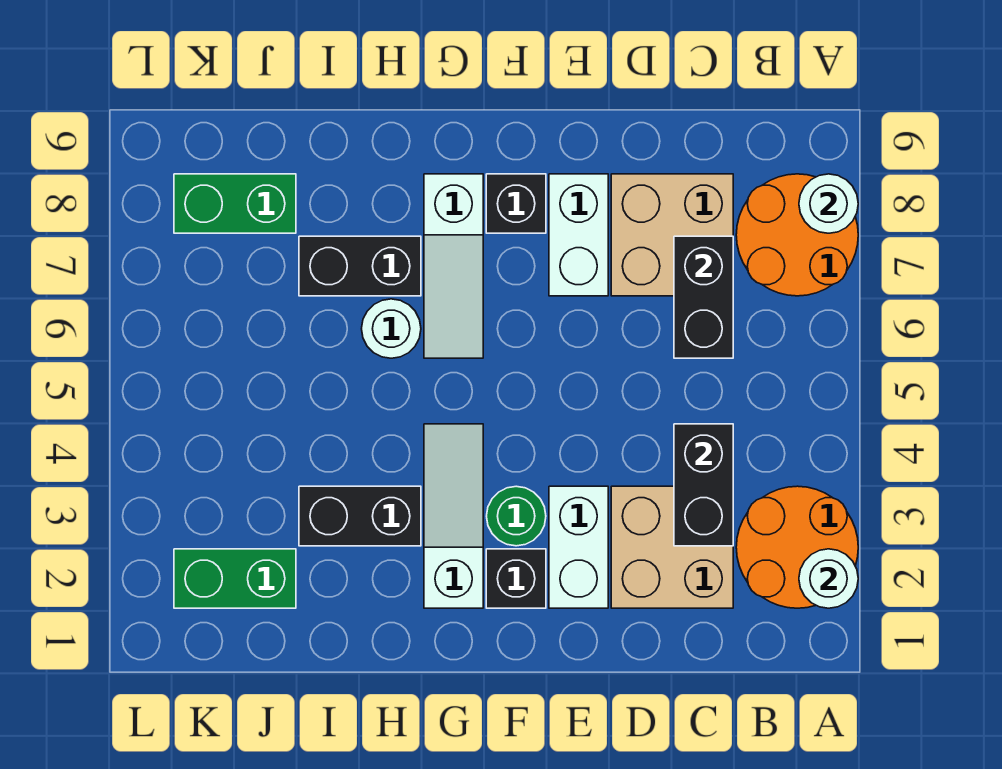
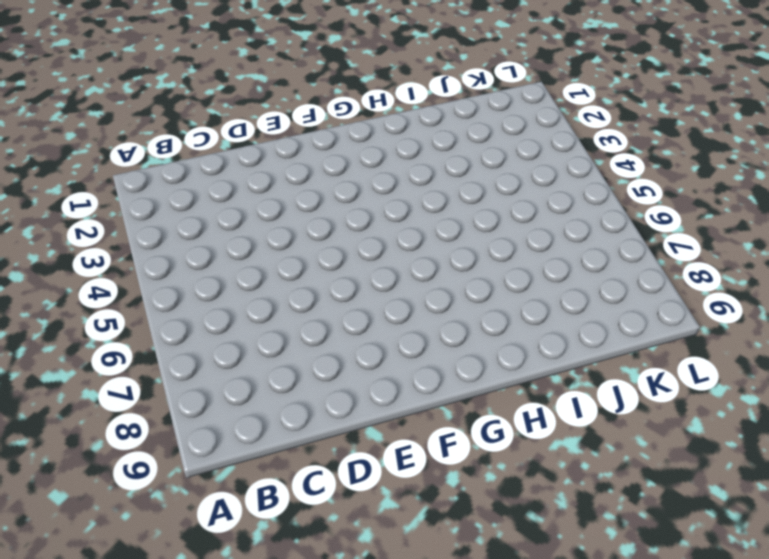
none -> orange round brick A2:B3 level 1
none -> orange round brick A7:B8 level 1
none -> tan brick C2:D3 level 1

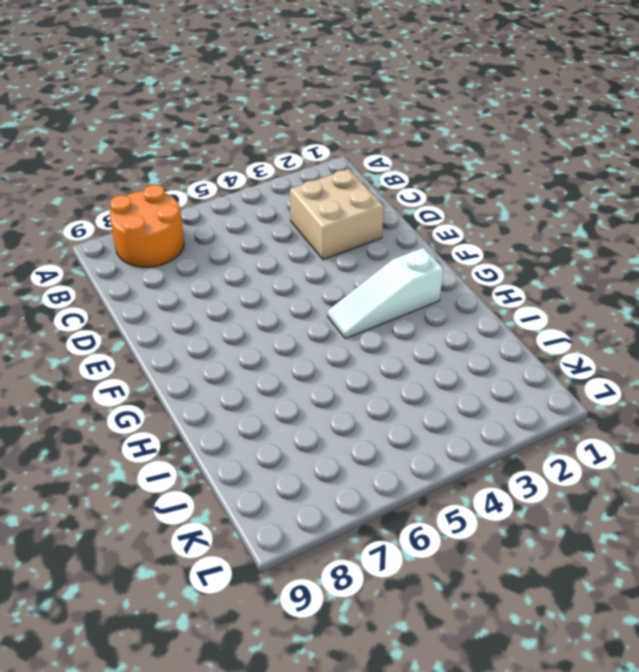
none -> orange round brick A2:B3 level 1
none -> tan brick C7:D8 level 1
none -> white brick E2:E3 level 1

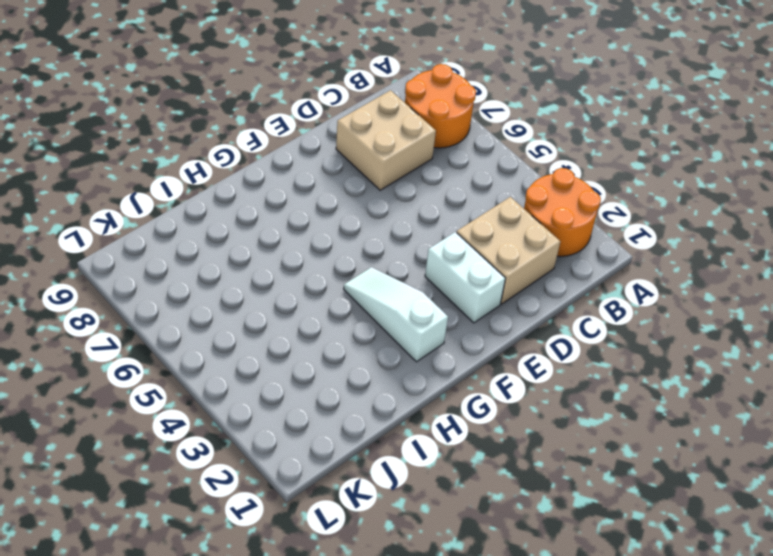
none -> white brick E7:E8 level 1
none -> black brick F2 level 1
none -> green round brick F3 level 1

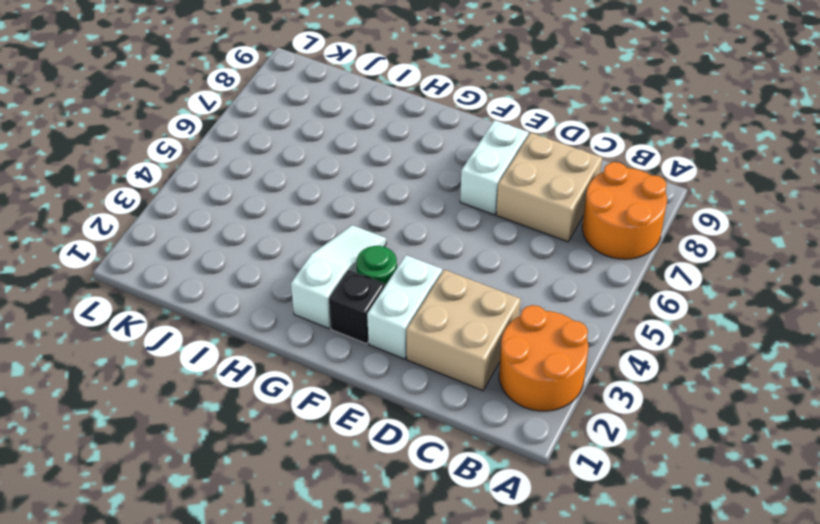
none -> black brick F8 level 1
none -> white slope G6:G8 level 1 top 8
none -> black brick H3:I3 level 1

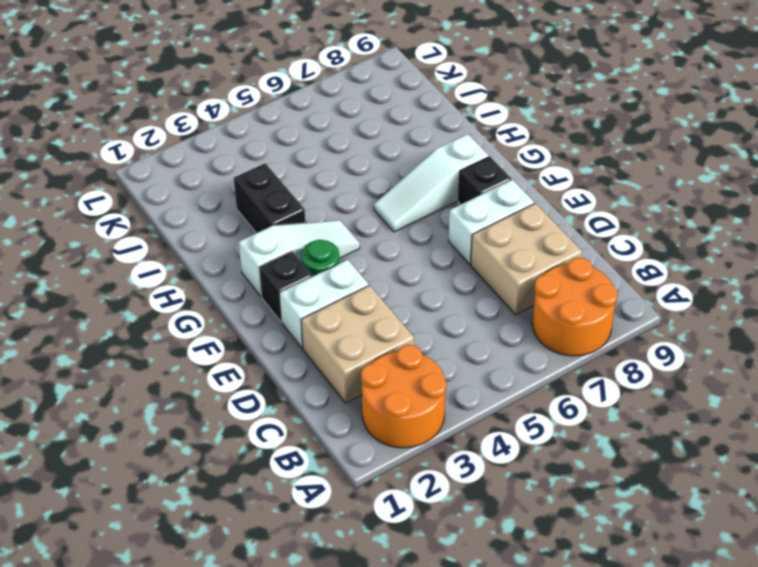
none -> white round brick H6 level 1
none -> black brick H7:I7 level 1
none -> green brick J2:K2 level 1

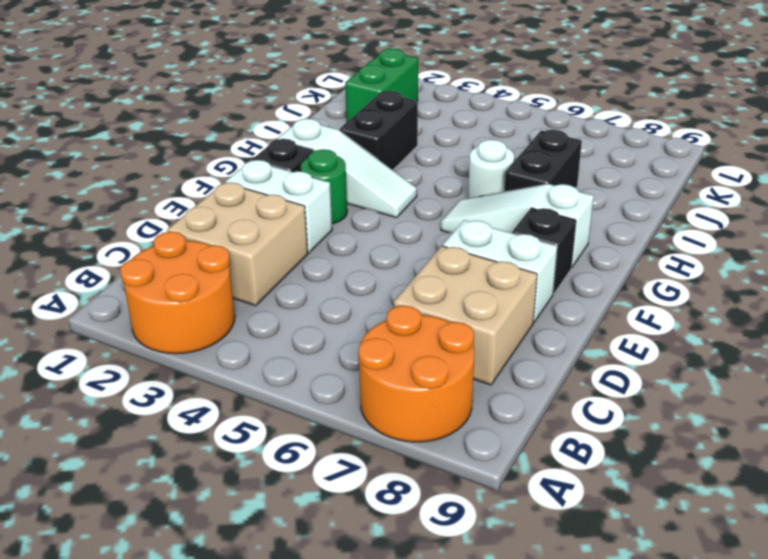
none -> green brick J8:K8 level 1
none -> white round brick A2 level 2
none -> white round brick A8 level 2

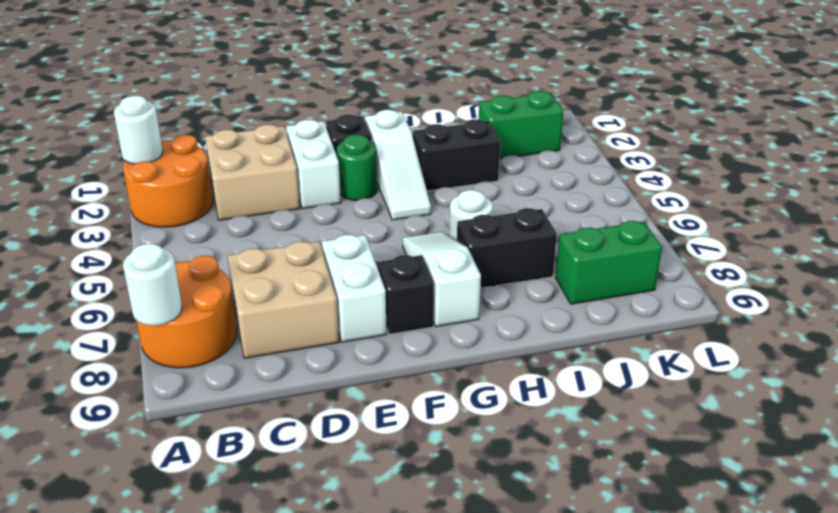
none -> black brick C3:C4 level 2
none -> black brick C6:C7 level 2

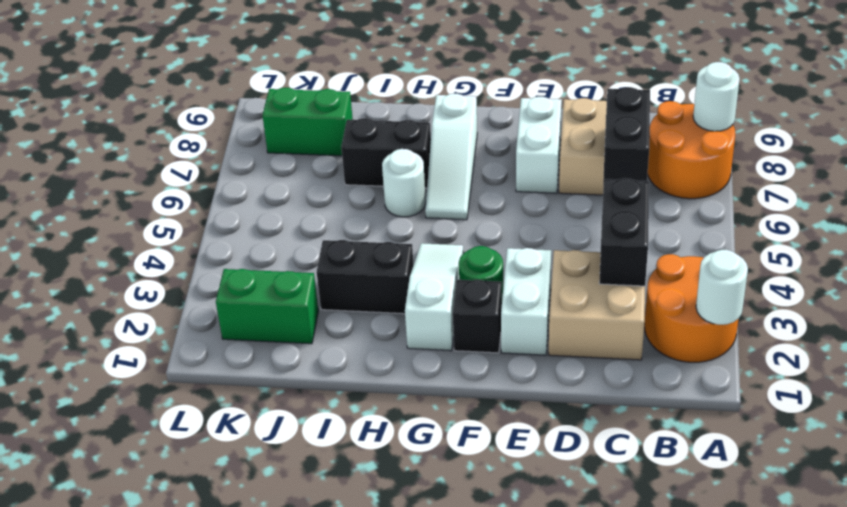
none -> black brick F8 level 1

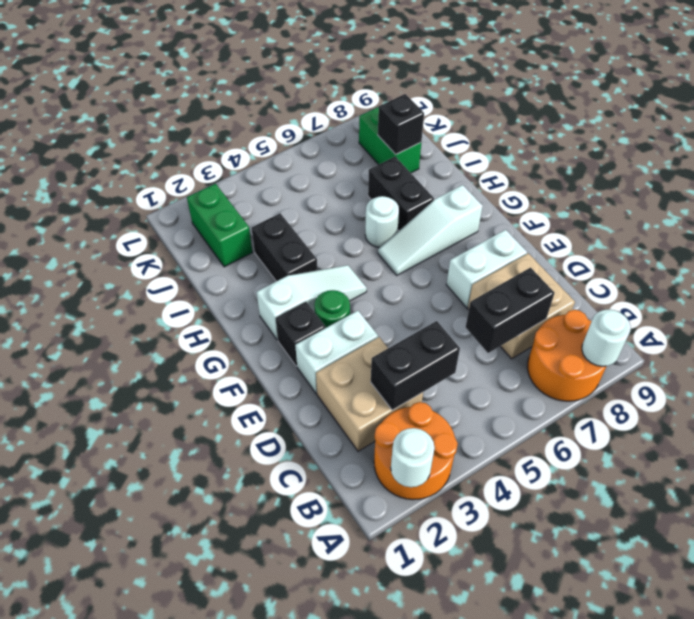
black brick J8 level 2 -> black brick F8 level 1

